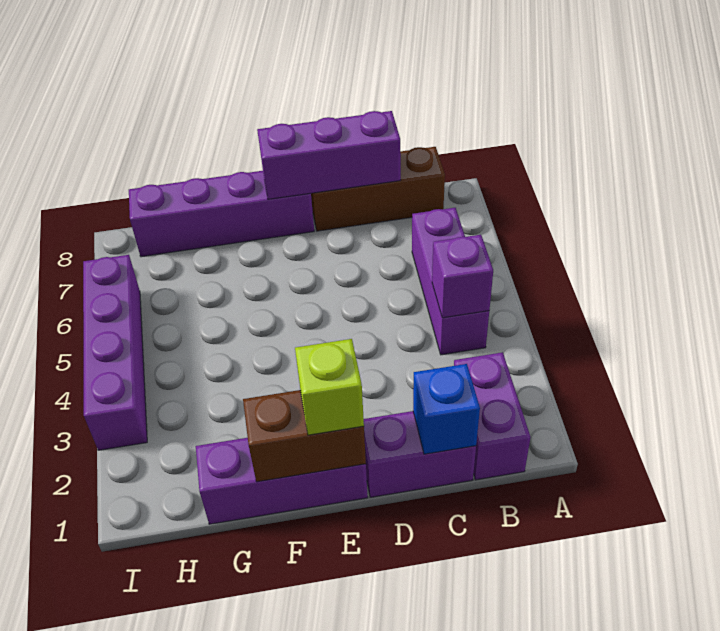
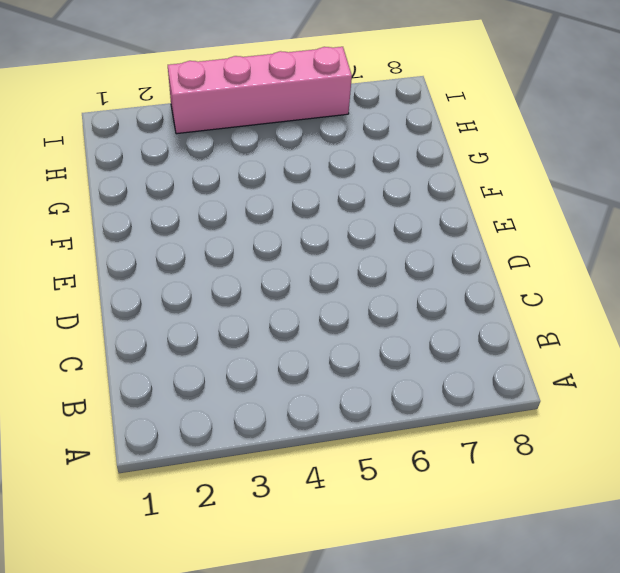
pink brick I3:I6 level 1 -> purple brick I3:I6 level 1
none -> purple brick B1:B2 level 1
none -> purple brick B4:B6 level 1
none -> brown brick B8:D8 level 1

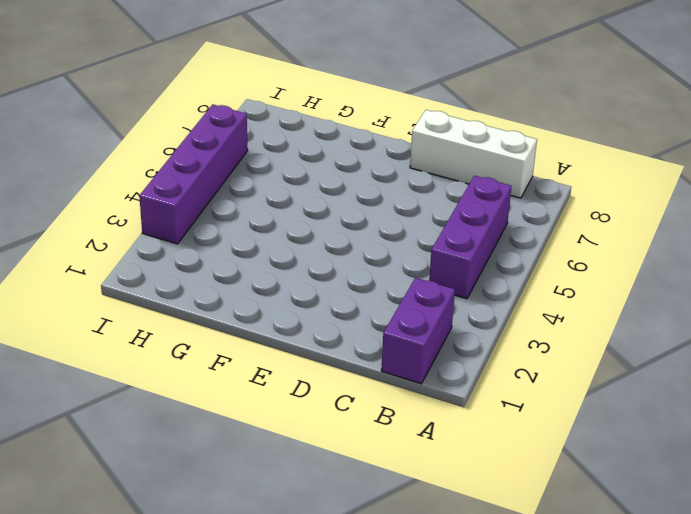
white brick B8:D8 level 1 -> brown brick B8:D8 level 1
none -> purple brick C1:D1 level 1
none -> purple brick E1:G1 level 1
none -> purple brick E8:H8 level 1

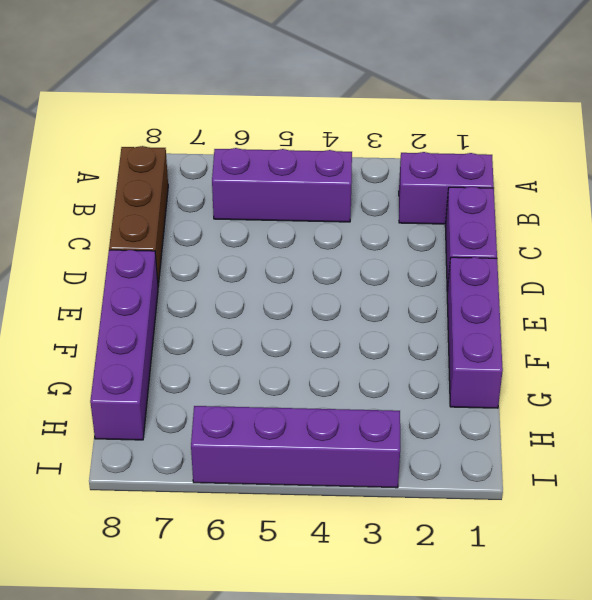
none -> purple brick B4 level 2
none -> blue brick C1 level 2
none -> purple brick C8:E8 level 2

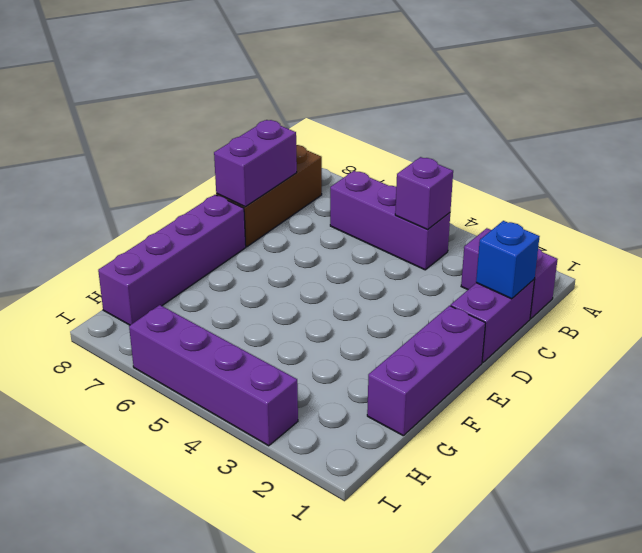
purple brick C8:D8 level 2 -> purple brick C8:E8 level 2
none -> brown brick E1:F1 level 2
none -> lime brick E1 level 3

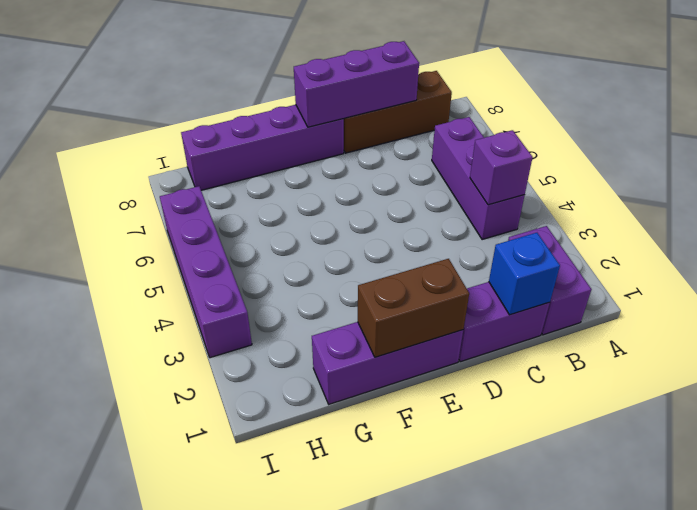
none -> lime brick E1 level 3

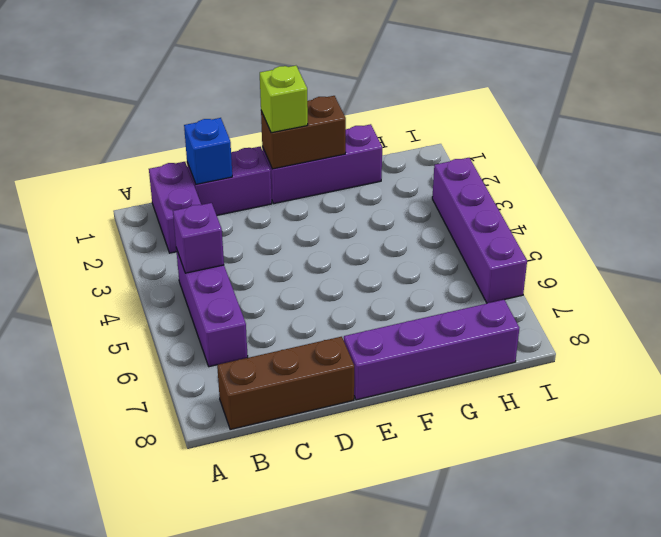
none -> purple brick C8:E8 level 2

